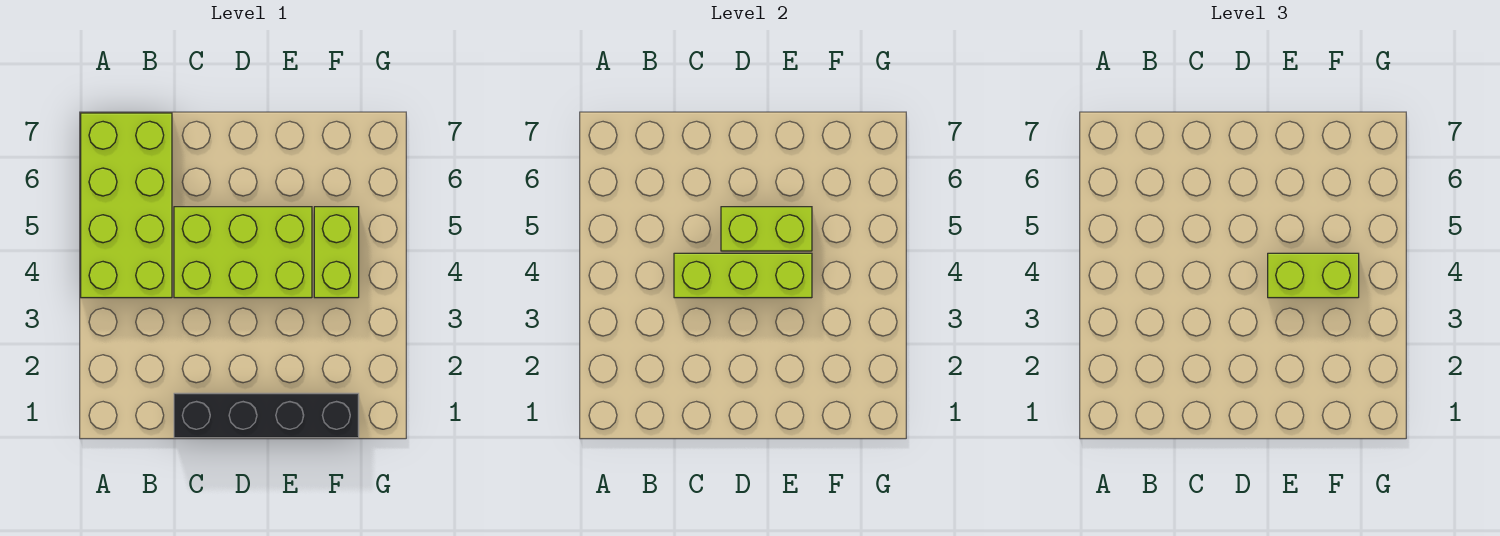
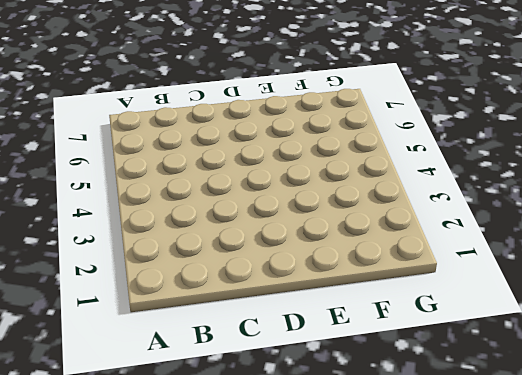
none -> lime brick A4:B7 level 1
none -> black brick C1:F1 level 1

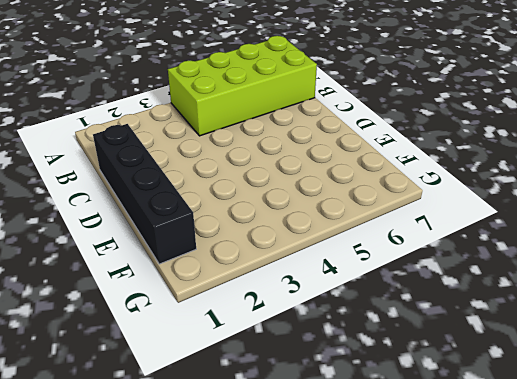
none -> lime brick C4:E5 level 1
none -> lime brick F4:F5 level 1

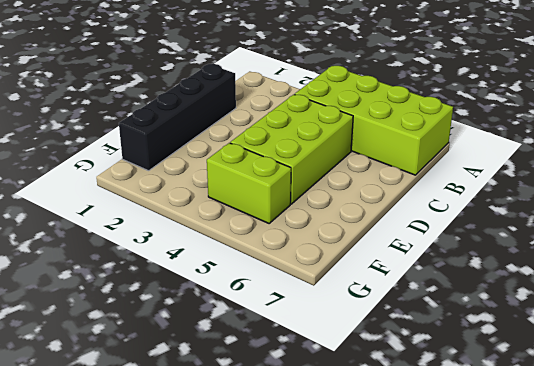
none -> lime brick C4:E4 level 2
none -> lime brick D5:E5 level 2

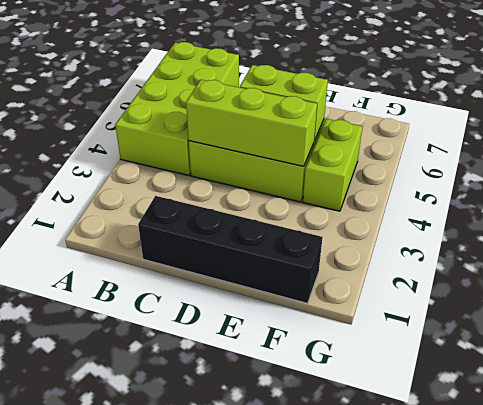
none -> lime brick E4:F4 level 3

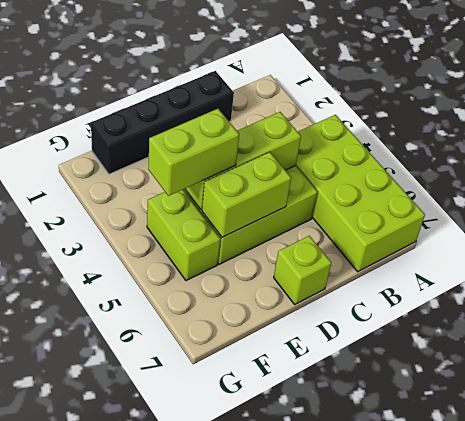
lime brick D7 level 1 -> none

